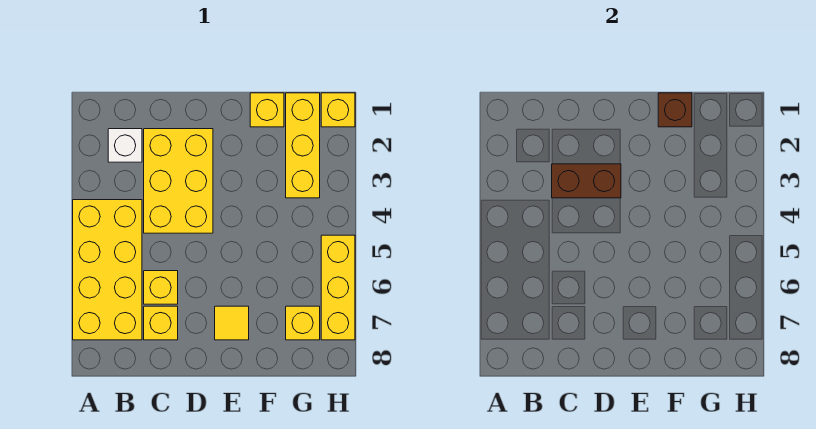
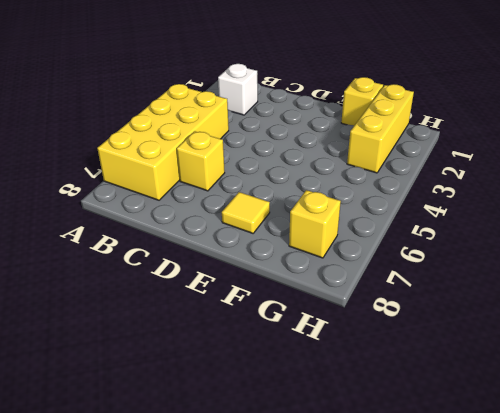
none -> yellow brick C2:D4 level 1
none -> yellow brick C7 level 1
none -> yellow brick H1 level 1

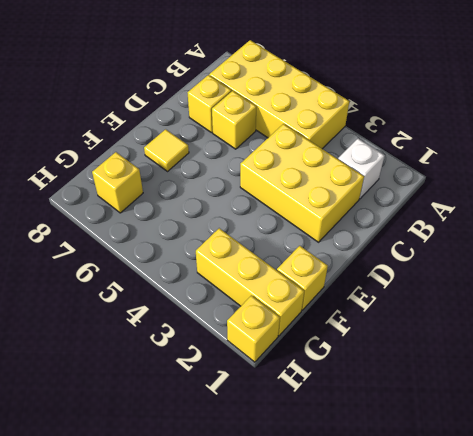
none -> yellow brick H5:H7 level 1
none -> brown brick C3:D3 level 2
none -> brown brick F1 level 2

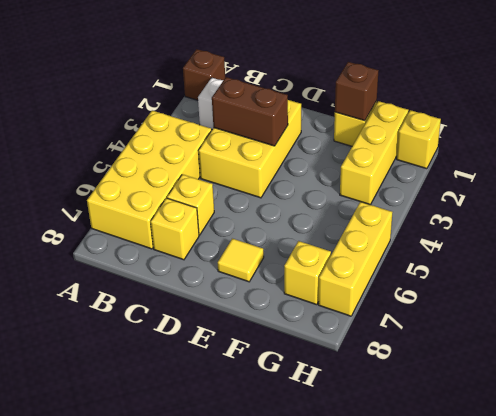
brown brick A1 level 1 -> none

